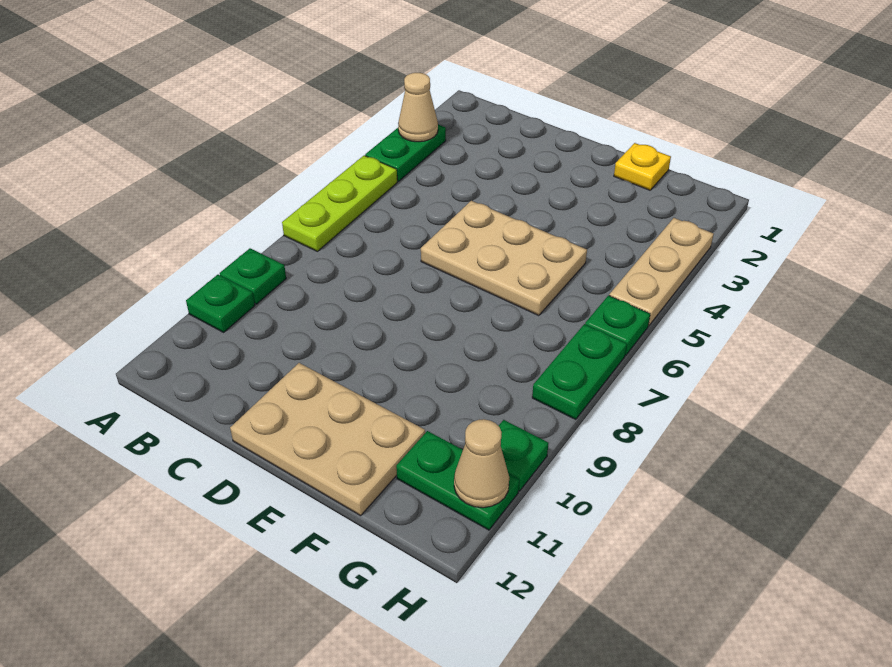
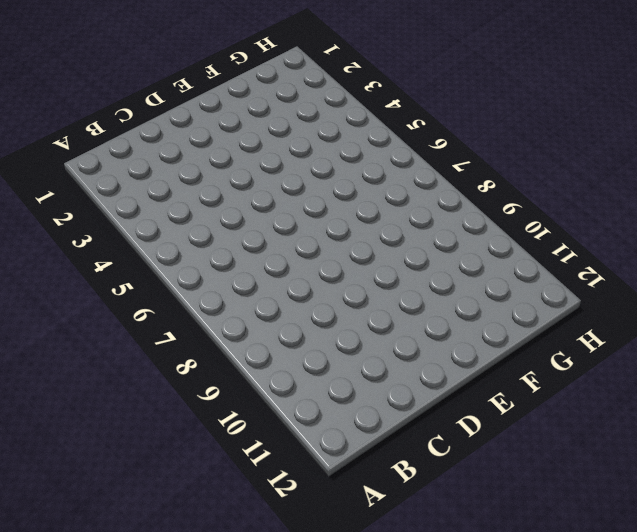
none -> green plate A3:A4 level 1
none -> lime plate A5:A7 level 1
none -> green plate A9 level 1

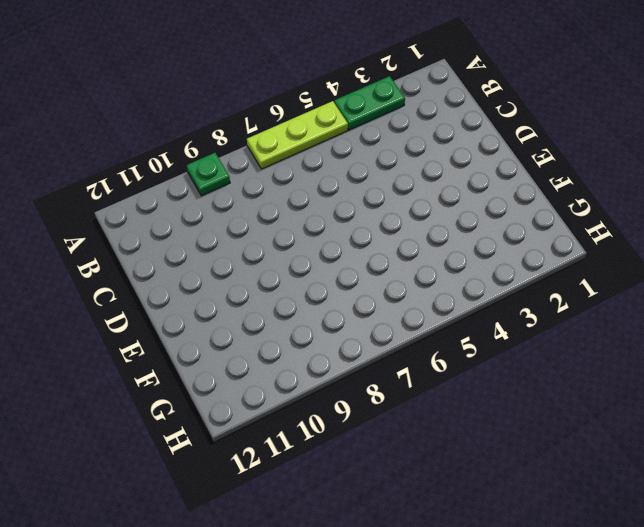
none -> green plate A10 level 1
none -> tan plate D5:F6 level 1
none -> tan plate D11:F12 level 1

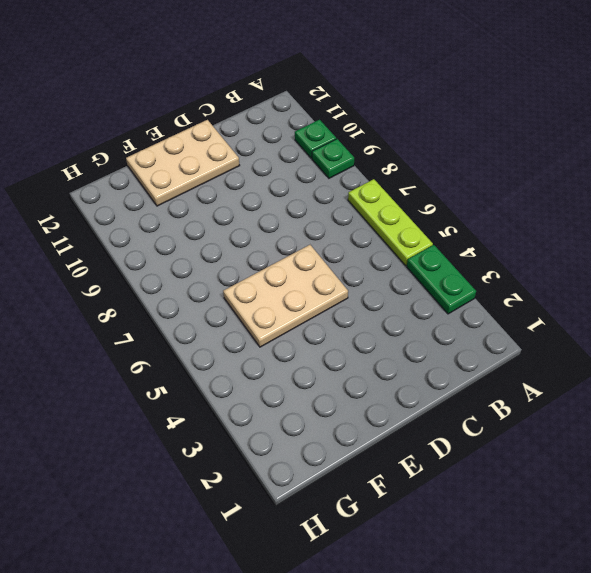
none -> yellow plate F1 level 1
none -> green plate G11:H11 level 1
none -> tan plate H3:H5 level 1

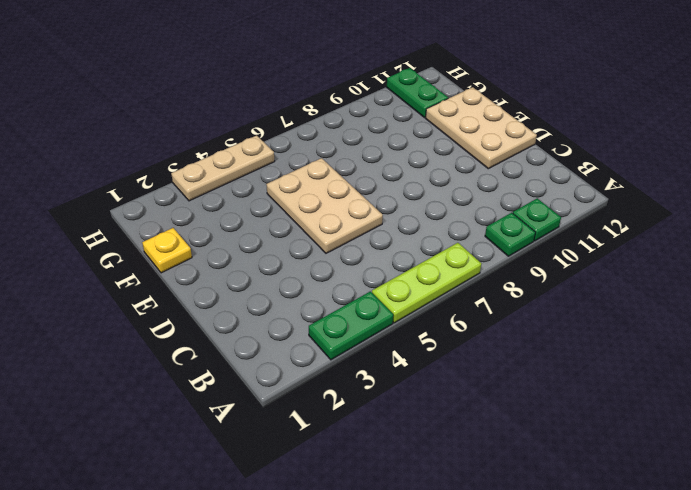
none -> green plate H6 level 1
none -> green plate H7:H8 level 1
none -> green plate H10 level 1

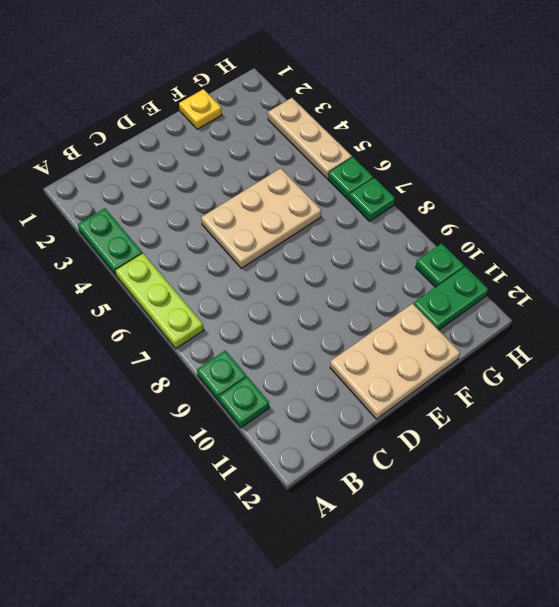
green plate H7 level 1 -> green plate H7:H8 level 1
none -> tan cone A3 level 2
none -> tan cone H11 level 2

